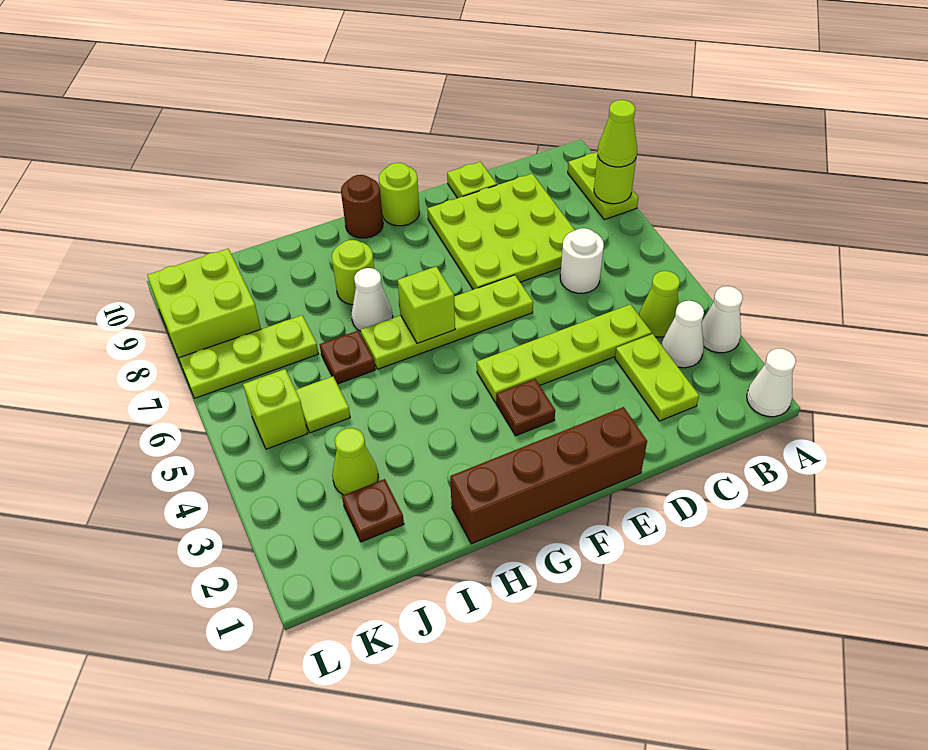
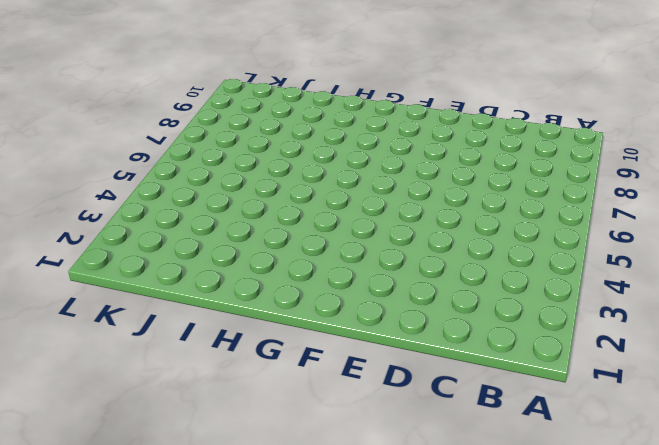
none -> white cone A1 level 1
none -> white cone A3 level 1
none -> lime plate A8:A9 level 1

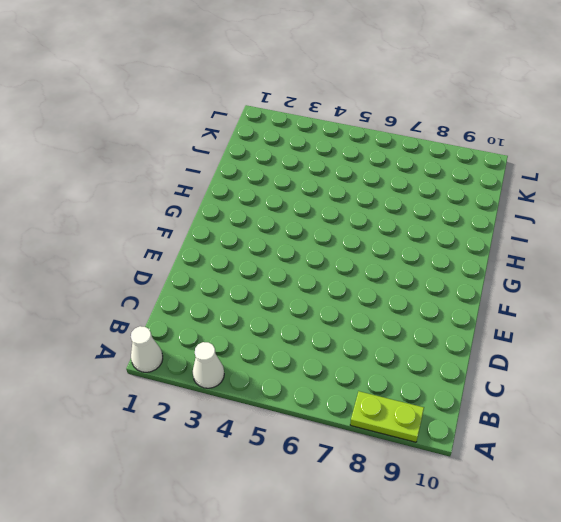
none -> white cone B3 level 1
none -> lime cone B4 level 1
none -> lime plate C2:C3 level 1

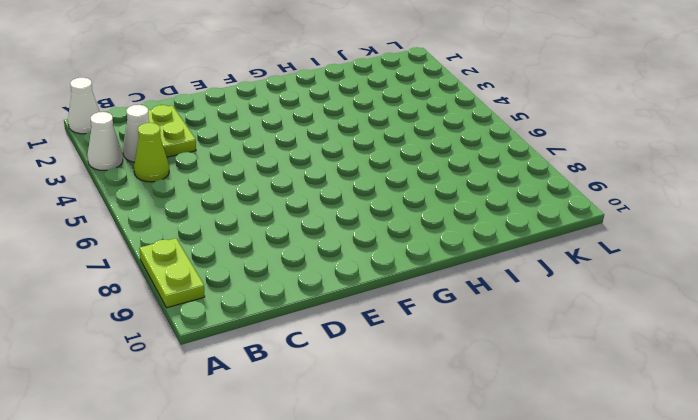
none -> lime plate C4:F4 level 1
none -> white round brick C6 level 1
none -> lime plate C7:E9 level 1

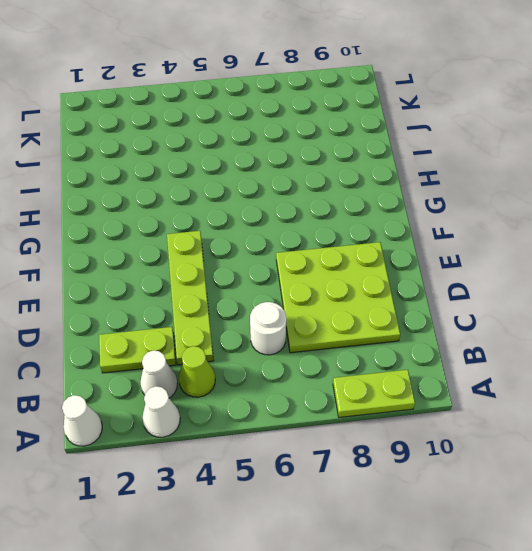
none -> lime plate D10 level 1
none -> brown brick E1:H1 level 1
none -> lime plate E6:H6 level 1

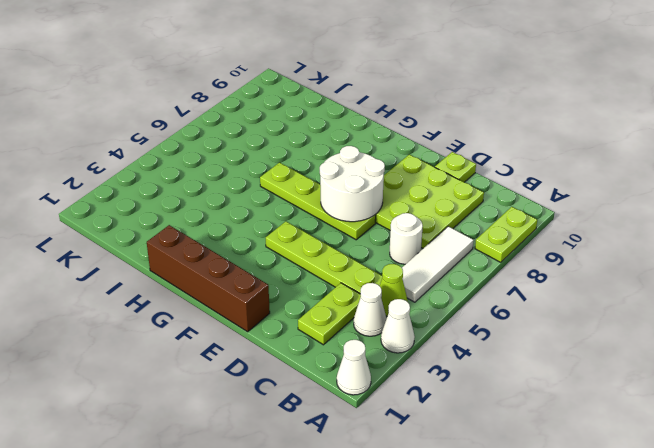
white tile B5:B7 level 1 -> none
white round brick E6:F7 level 2 -> none
none -> brown plate F3 level 1
none -> lime round brick F10 level 1
none -> brown round brick G10 level 1

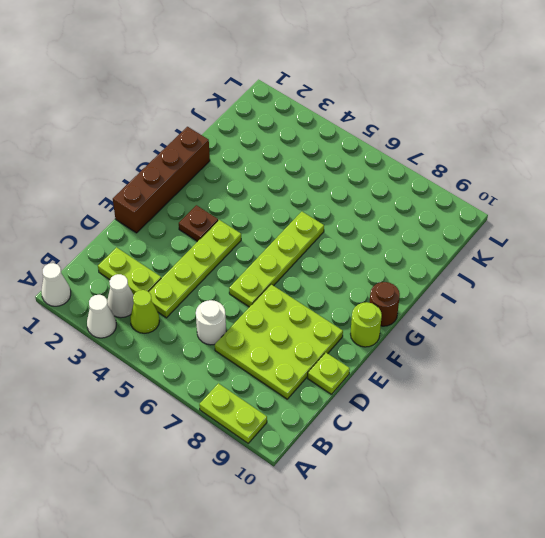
none -> white cone H7 level 1
none -> lime round brick H8 level 1
none -> brown plate I6 level 1

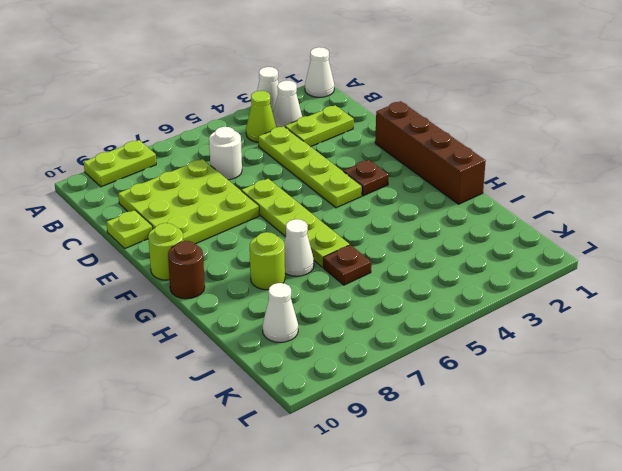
white cone J9 level 1 -> none
none -> brown plate J2 level 1
none -> lime cone J3 level 1
none -> lime tile J5 level 1

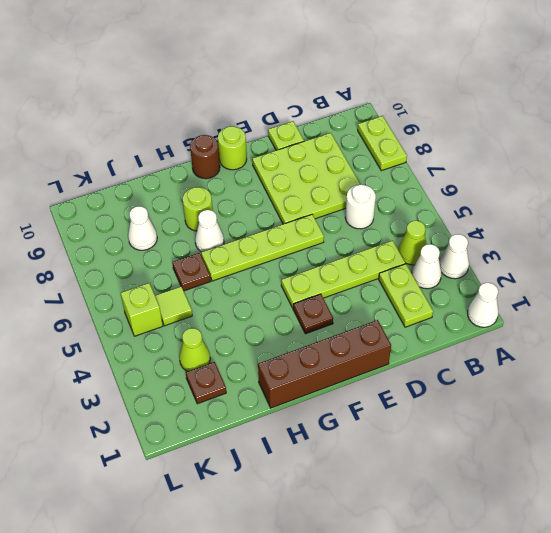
white cone J8 level 1 -> none
none -> lime plate J7:L7 level 1
none -> lime brick K8:L9 level 1
none -> lime round brick A8 level 2

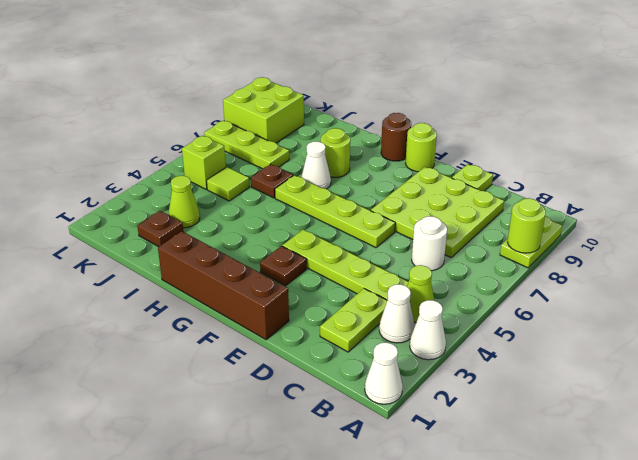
none -> lime brick G6 level 2
none -> lime cone A8 level 3

